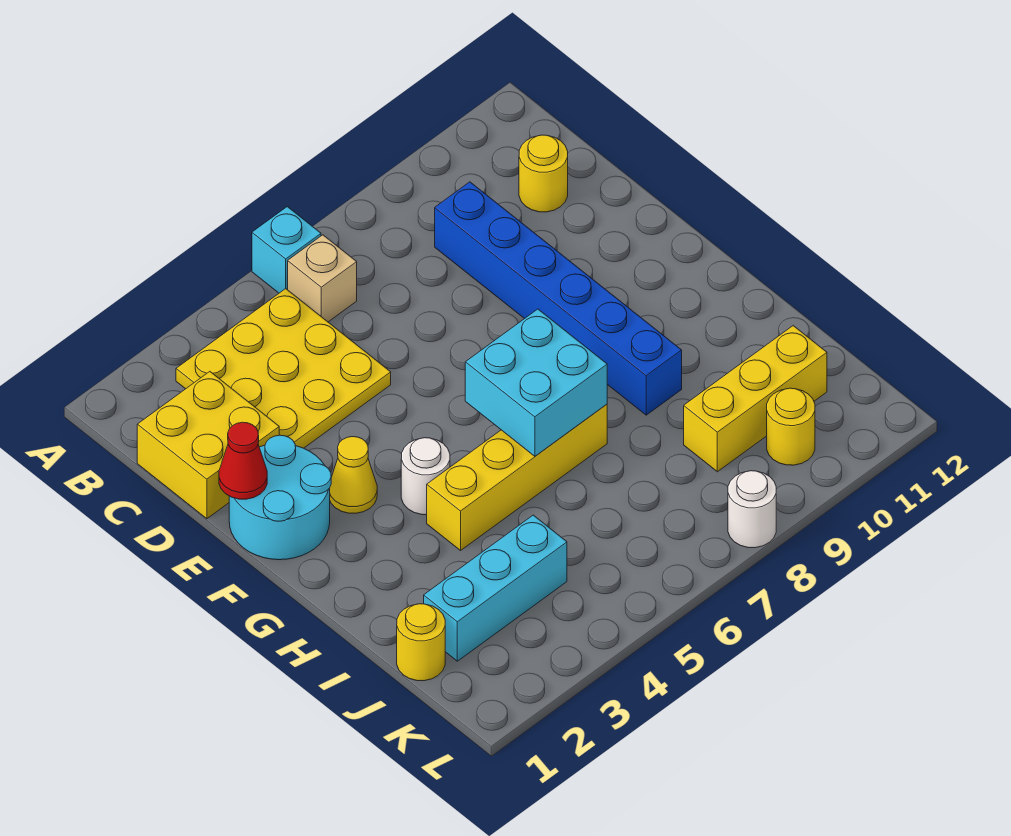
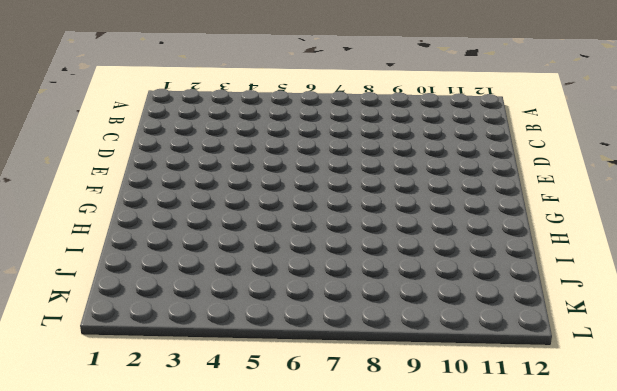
none -> cyan brick A6 level 1
none -> yellow plate B3:D5 level 1
none -> tan brick B6 level 1

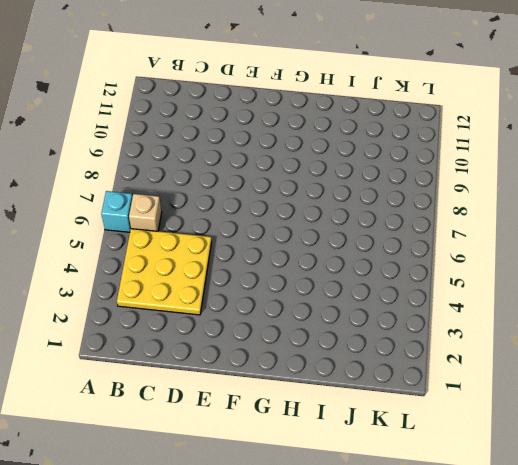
none -> yellow brick C1:D2 level 1
none -> blue brick C9:H9 level 1
none -> yellow round brick C11 level 1

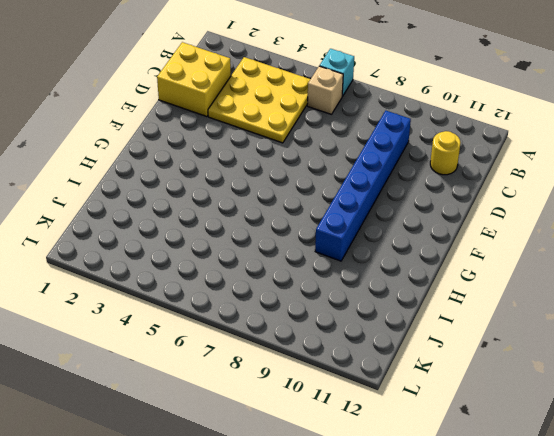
none -> cyan round brick E1:F2 level 1
none -> yellow cone F3 level 1
none -> white round brick G4 level 1

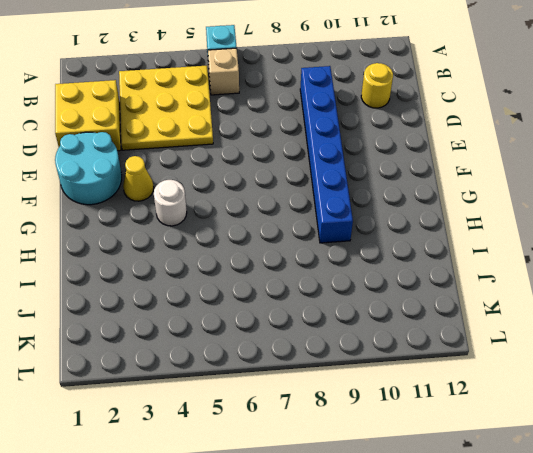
none -> yellow brick H4:H7 level 1
none -> yellow round brick J1 level 1
none -> cyan brick J2:J4 level 1

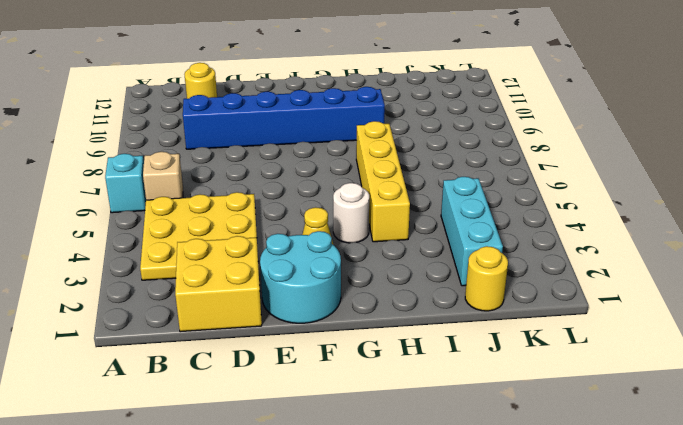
none -> yellow brick J9:J11 level 1
none -> yellow round brick K10 level 1
none -> white round brick L8 level 1

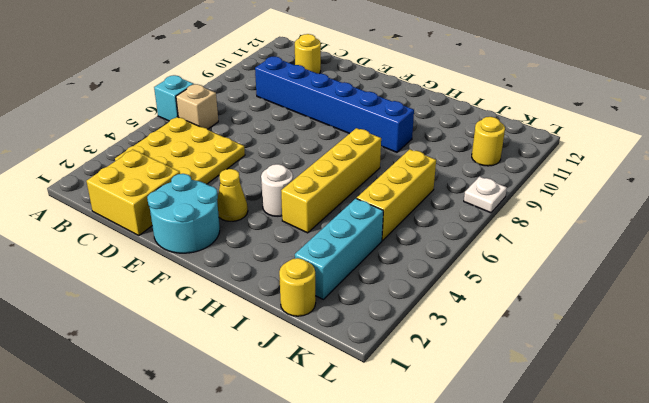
yellow brick J5:J7 level 1 -> yellow brick J9:J11 level 1
white plate L8 level 1 -> white round brick L8 level 1
none -> red cone E1 level 2
none -> cyan brick G6:H7 level 2

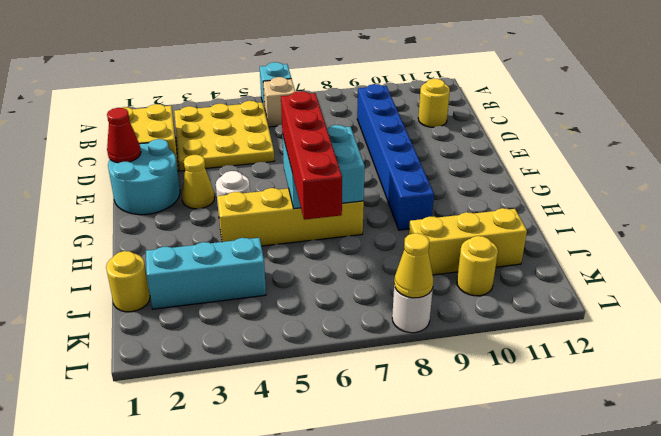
red brick G6:J6 level 3 -> none
yellow cone L8 level 2 -> none

